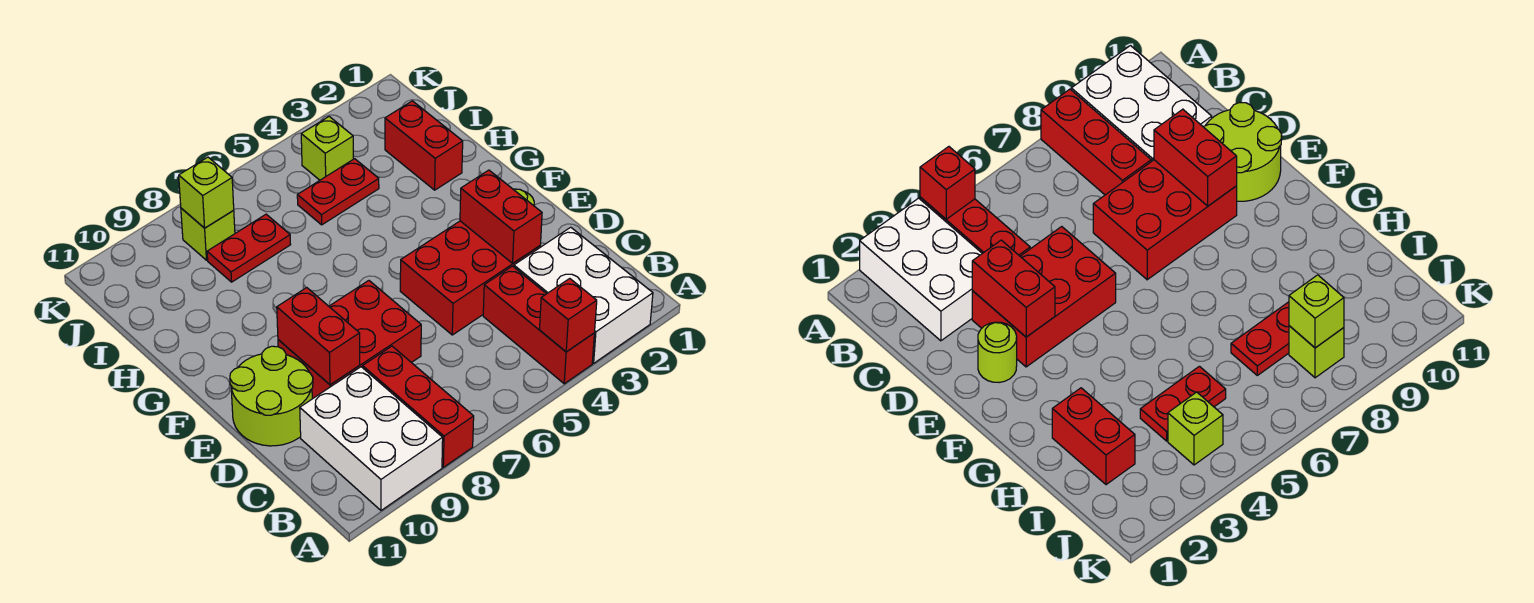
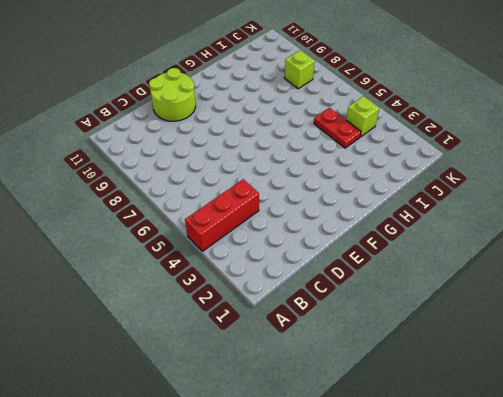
none -> white brick A2:C3 level 1
none -> red brick A8:C8 level 1
none -> white brick A9:C10 level 1

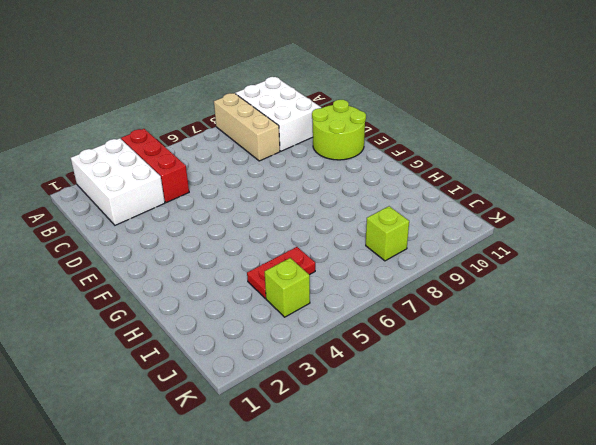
tan brick A8:C8 level 1 -> red brick A8:C8 level 1
none -> red brick D3:E5 level 1
none -> red brick D7:E9 level 1
none -> lime round brick E2 level 1

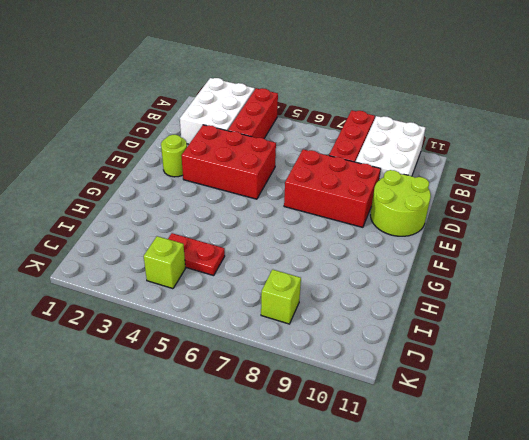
none -> red brick H2:I2 level 1
none -> red plate I7:I8 level 1
none -> red brick A4 level 2

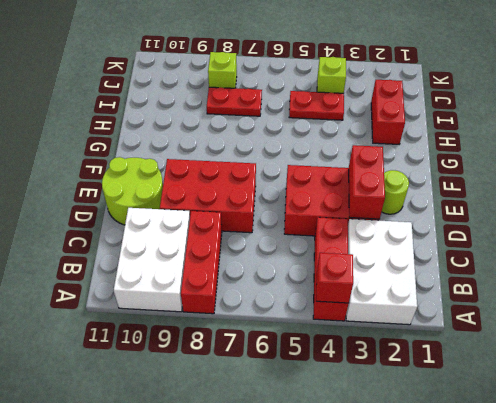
none -> red brick D9:E9 level 2
none -> lime brick J8 level 2

